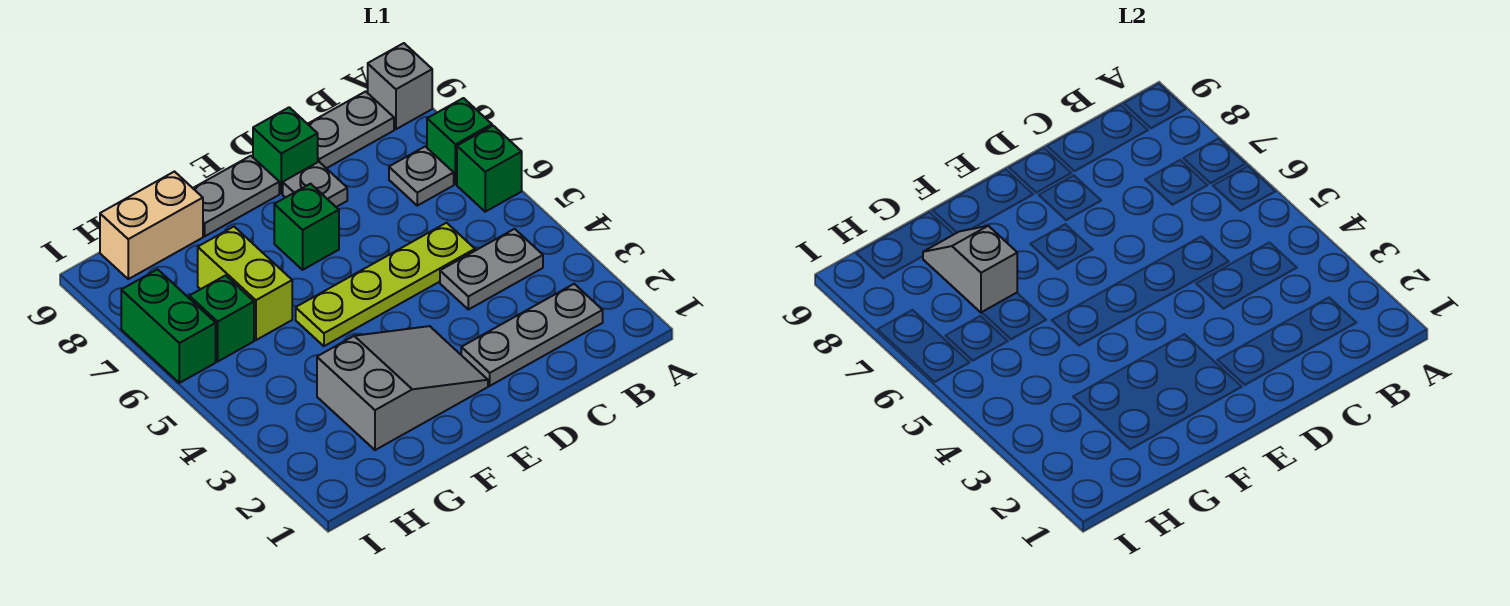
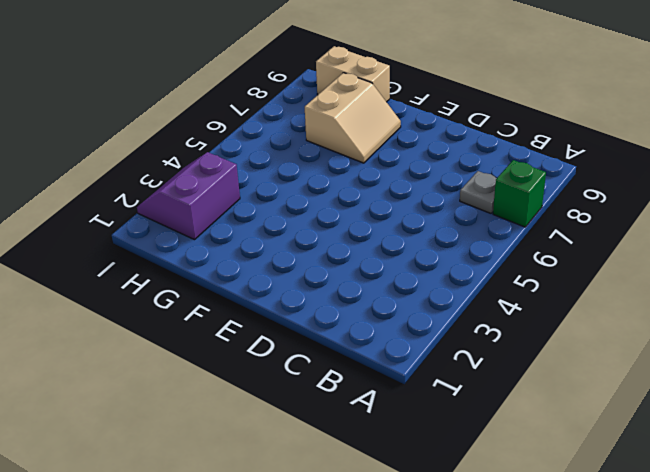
tan slope F7:G8 level 1 top G -> lime brick G6:G7 level 1
purple slope H2:I3 level 1 top H -> none
none -> green brick A6 level 1
none -> grey brick A9 level 1
none -> grey plate B2:D2 level 1

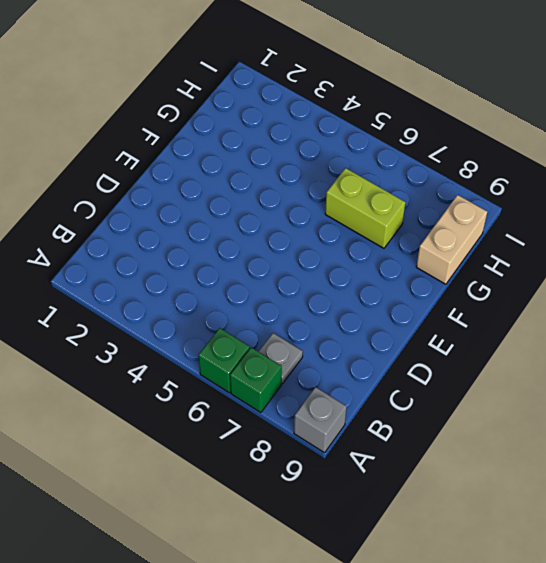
none -> grey plate B2:D2 level 1
none -> grey plate B4:C4 level 1
none -> grey plate B9:C9 level 1

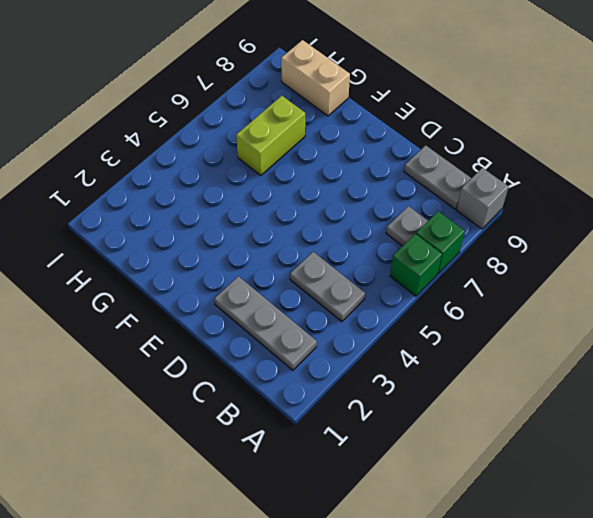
none -> lime plate C5:F5 level 1
none -> grey plate D8 level 1
none -> green brick D9 level 1

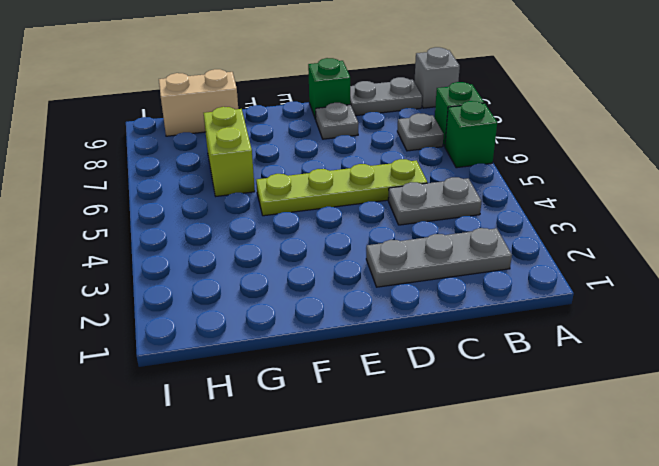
none -> grey slope E2:G3 level 1 top G
none -> green brick E7 level 1
none -> grey plate E9:F9 level 1

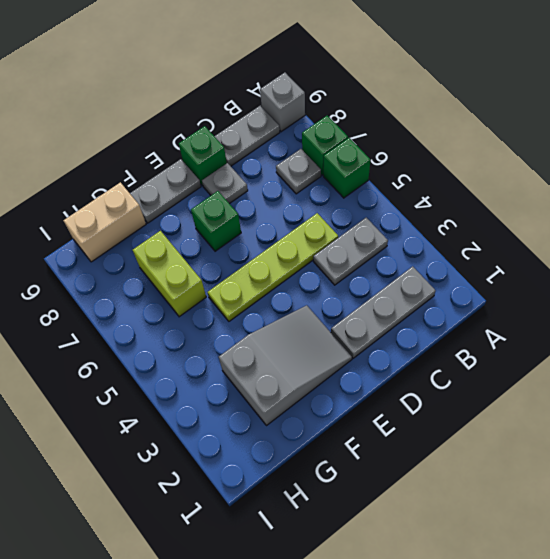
none -> green brick H6 level 1
none -> green brick I6:I7 level 1
none -> grey slope G7:G8 level 2 top 7

